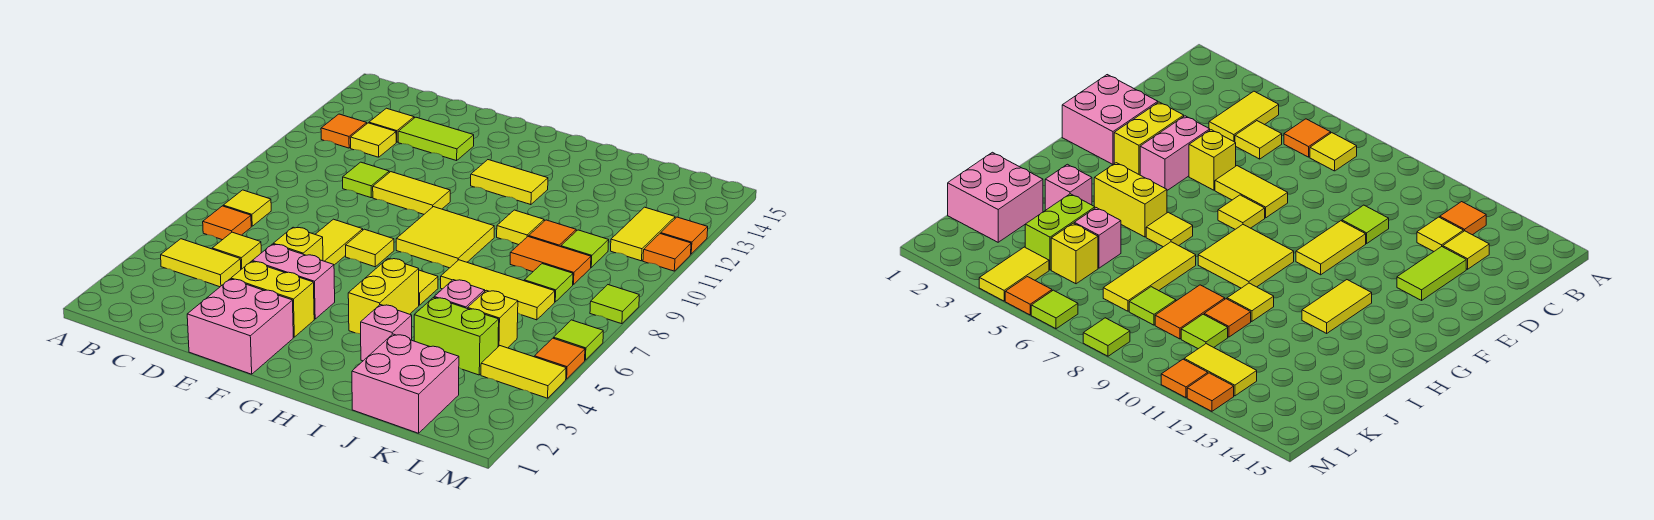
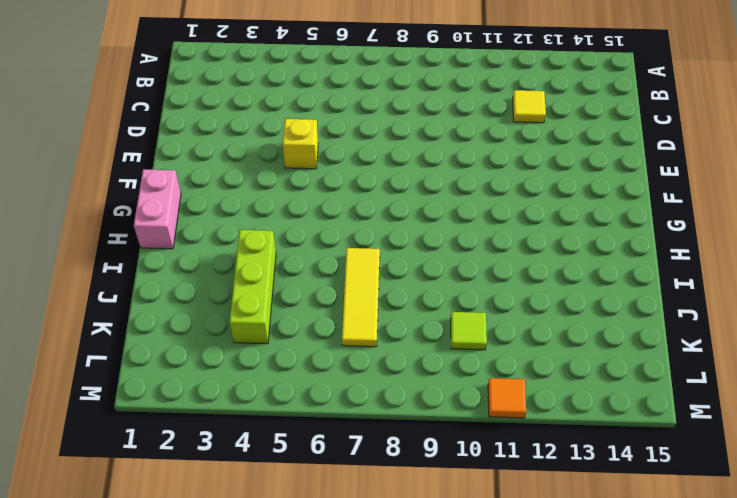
pink brick G1:H1 level 1 -> pink brick E4:F4 level 1
lime brick I4:K4 level 1 -> lime brick J4:K4 level 1
none -> yellow tile B4:C4 level 1
none -> orange tile B6 level 1
none -> yellow tile B7 level 1
none -> orange tile B12 level 1

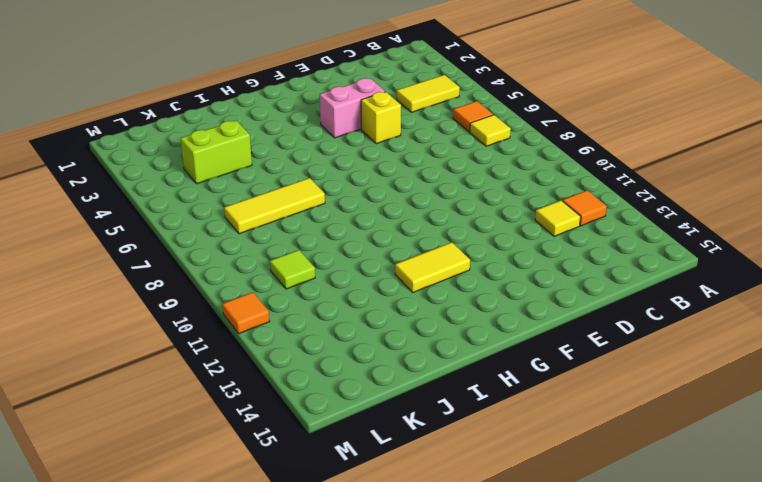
none -> yellow tile C5 level 1
none -> yellow tile C13 level 1
none -> lime tile D10 level 1
none -> lime tile D13:E13 level 1

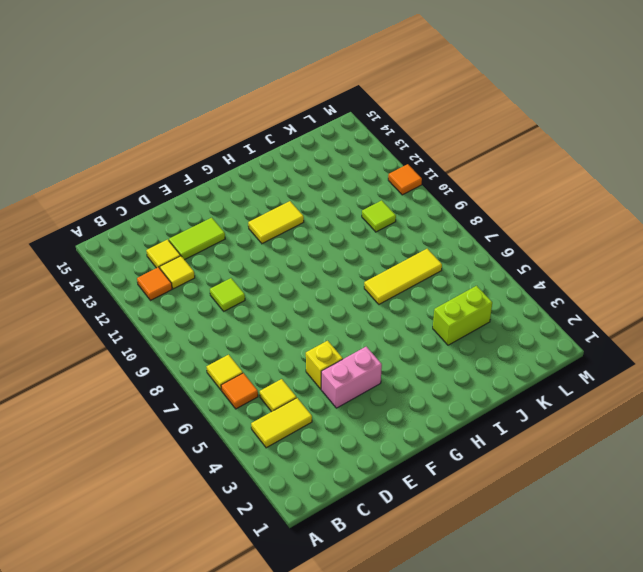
none -> pink brick E1:F2 level 1
none -> yellow brick E3:F3 level 1
none -> yellow tile E6:E7 level 1
none -> yellow tile E10:F10 level 1

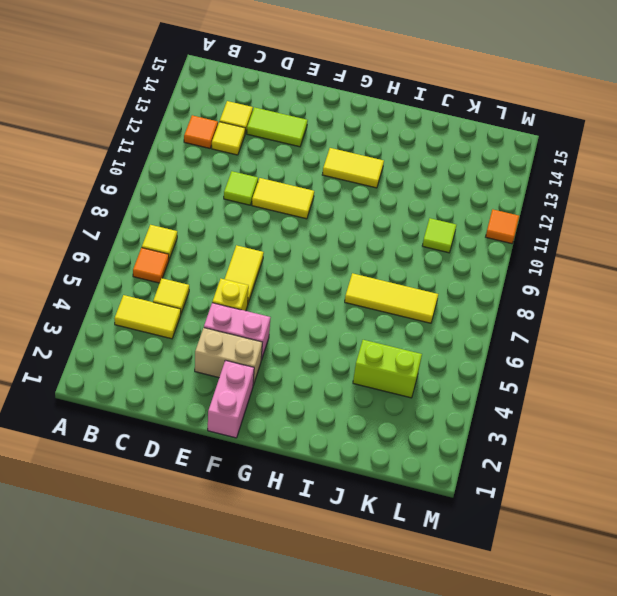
tan brick E3:F3 level 1 -> yellow brick E3:F3 level 1
pink brick F1:F2 level 1 -> pink brick E1:F2 level 1
none -> yellow tile F7 level 1
none -> yellow tile G8:H9 level 1
none -> yellow brick H4:H5 level 1
none -> yellow tile H6 level 1

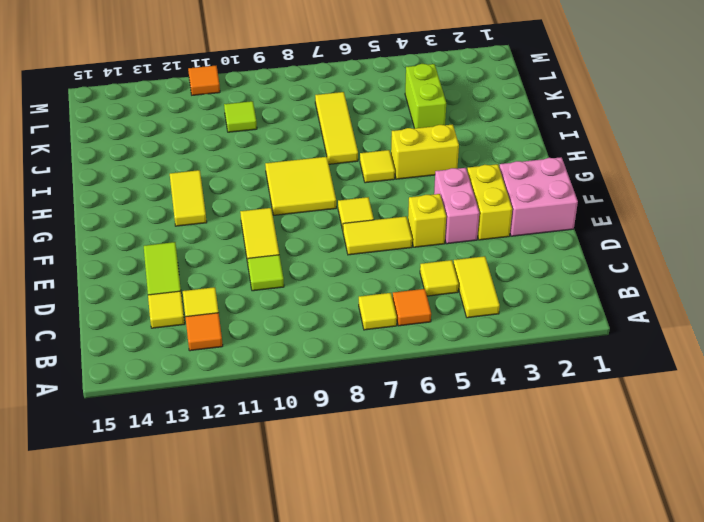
none -> pink brick I3 level 1
none -> yellow tile I10 level 1
none -> pink brick J1:K2 level 1
none -> pink brick J5 level 1

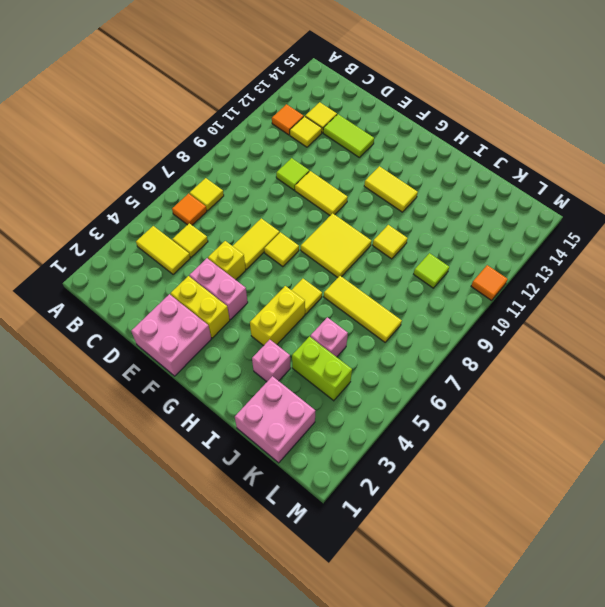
none -> orange tile J9:K9 level 1
none -> orange tile J10 level 1
none -> yellow brick K5 level 1
none -> lime tile K8 level 1

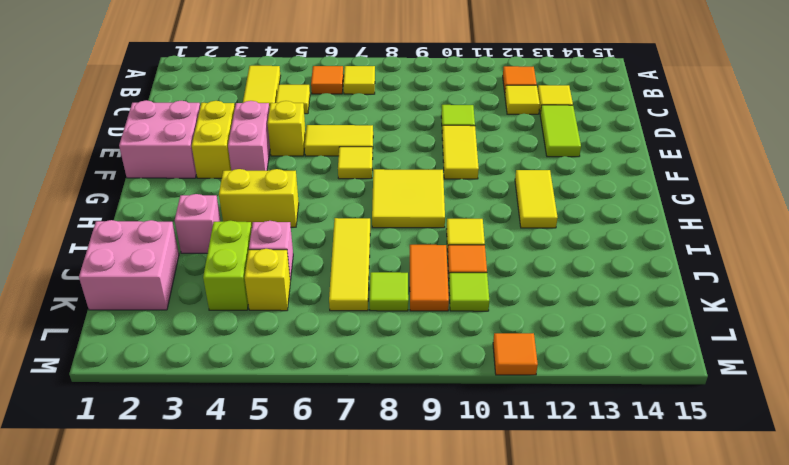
none -> yellow tile H6 level 1
none -> yellow tile L4:M4 level 1
none -> yellow tile L11:L12 level 1
none -> orange tile M5 level 1

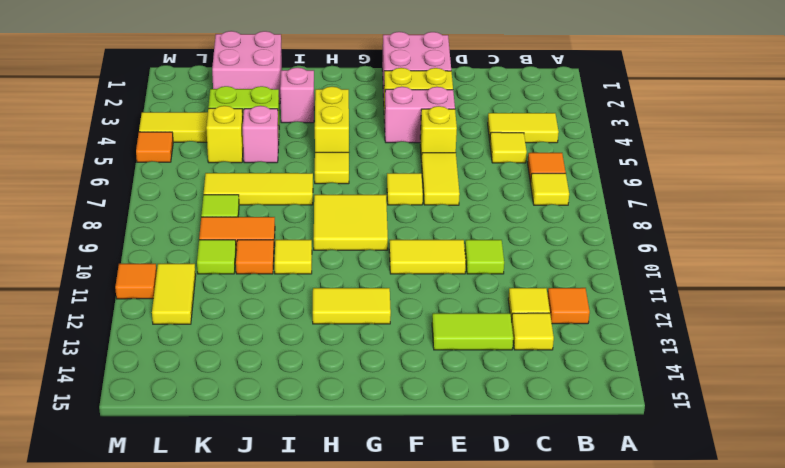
none -> lime tile M6 level 1
none -> lime tile M8 level 1
none -> orange tile M12 level 1

